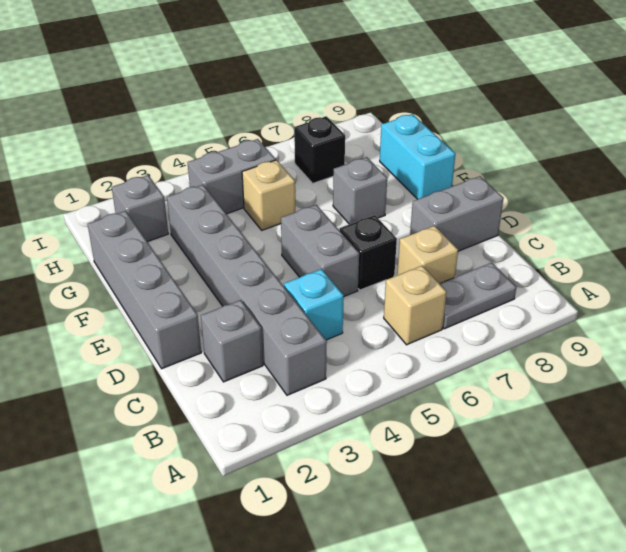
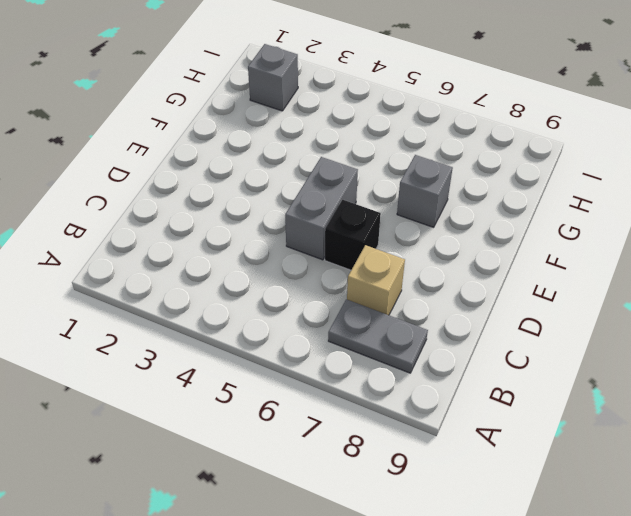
none -> grey brick B3:G3 level 1
none -> tan brick B6 level 1
none -> grey brick C2 level 1

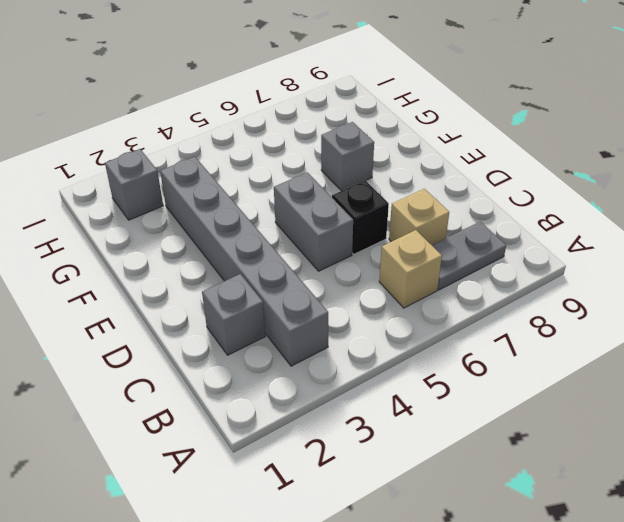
none -> cyan brick C4 level 1
none -> grey brick D1:G1 level 1
none -> grey brick D8:D9 level 1

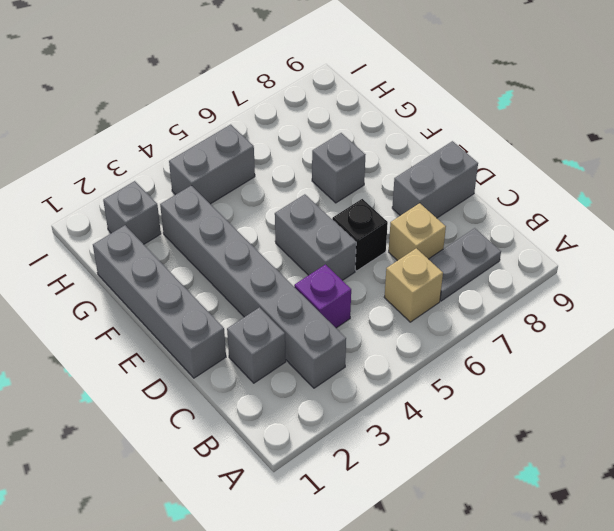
purple brick C4 level 1 -> cyan brick C4 level 1
none -> cyan brick F9:G9 level 1
none -> tan brick G5 level 1
none -> black brick H7 level 1

